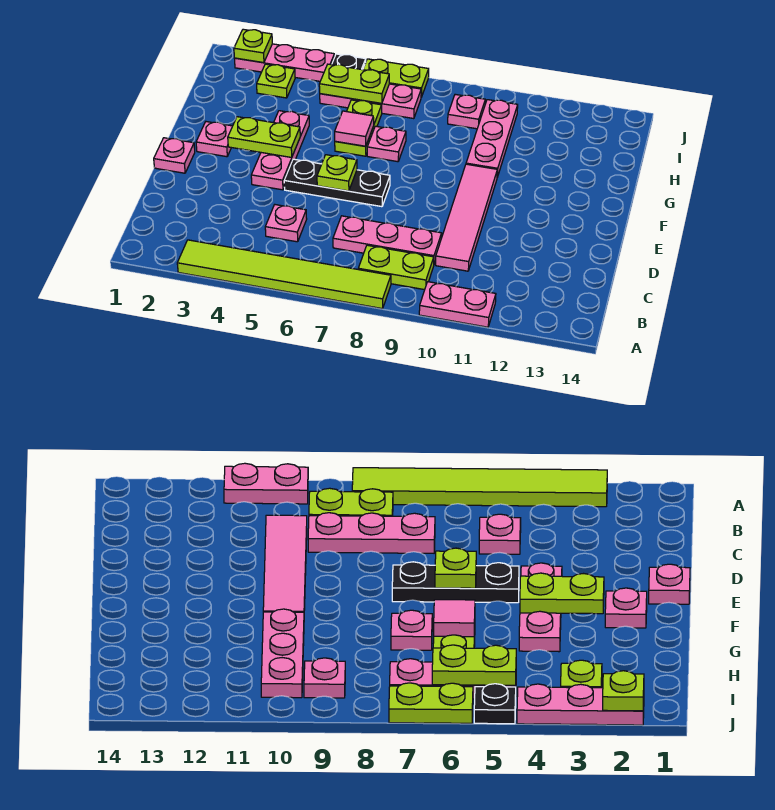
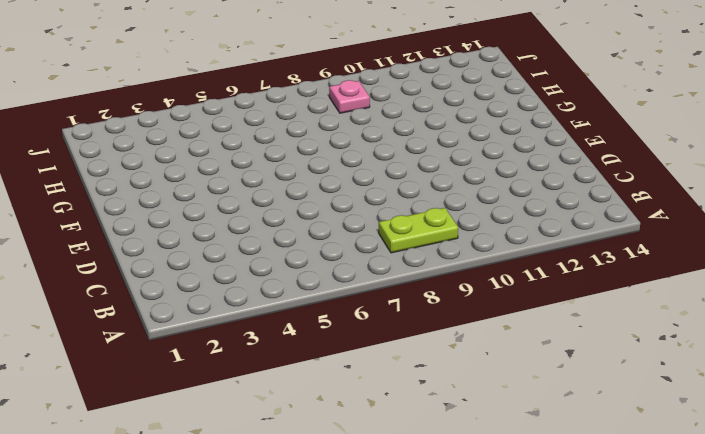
none -> lime tile A3:A8 level 1
none -> pink plate A10:A11 level 1
none -> pink plate C5 level 1

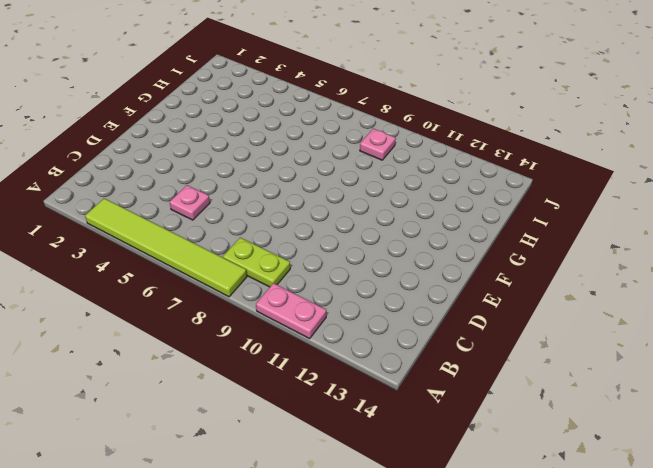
none -> pink plate C7:C9 level 1
none -> pink tile C10:F10 level 1
none -> pink plate E1 level 1

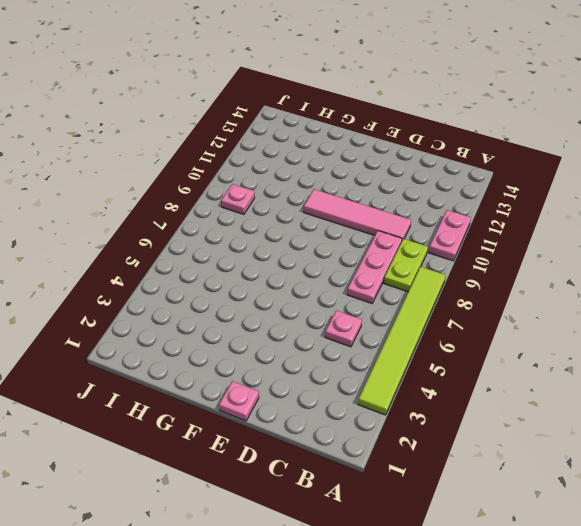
none -> pink plate E4:G4 level 1
none -> black plate E5:E7 level 1
none -> pink plate F2 level 1

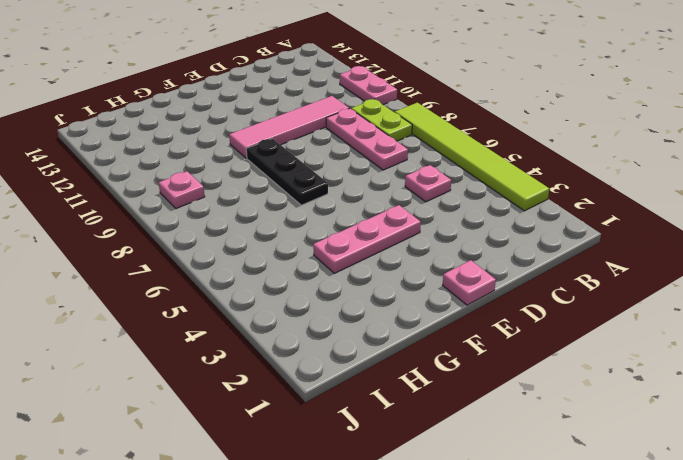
black plate F7:F9 level 1 -> black plate E5:E7 level 1
none -> pink plate F2 level 1
none -> lime plate G6:H6 level 1
none -> pink plate G7 level 1

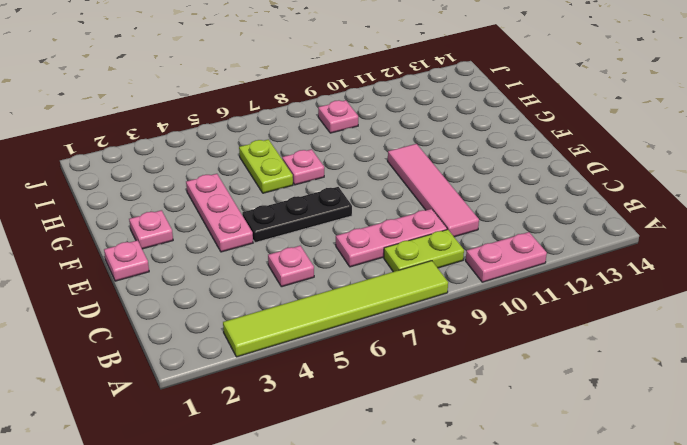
none -> pink plate G10:I10 level 1
none -> lime plate I3 level 1
none -> pink plate I5:I7 level 1

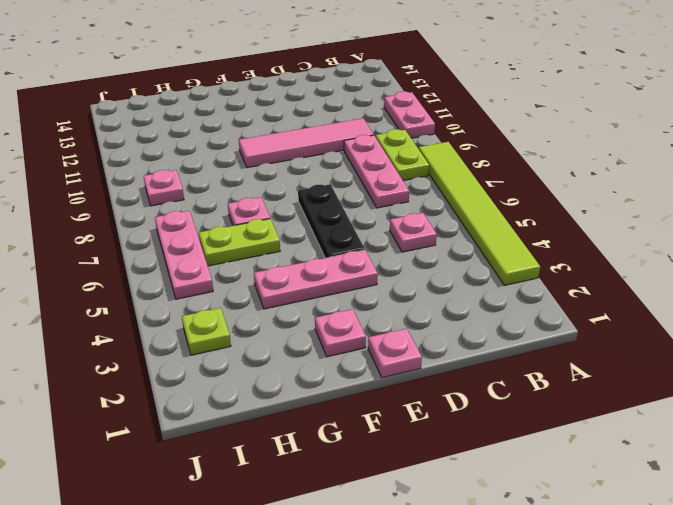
none -> pink plate G10:I10 level 1
none -> pink plate J2:J4 level 1
none -> black plate J5 level 1

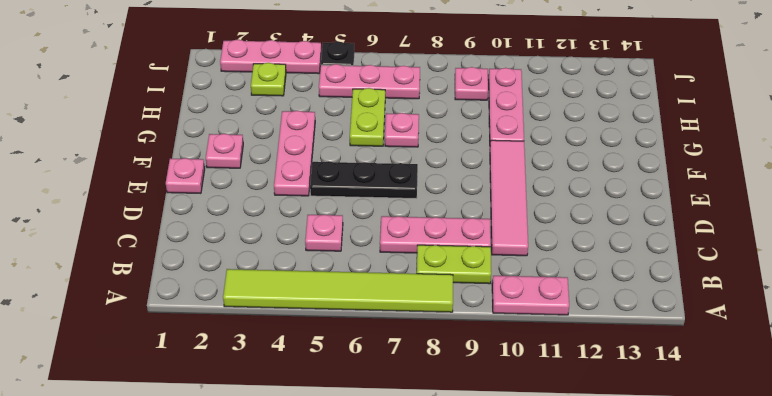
none -> lime plate J6:J7 level 1
none -> lime plate E6 level 2
none -> lime plate F3:F4 level 2

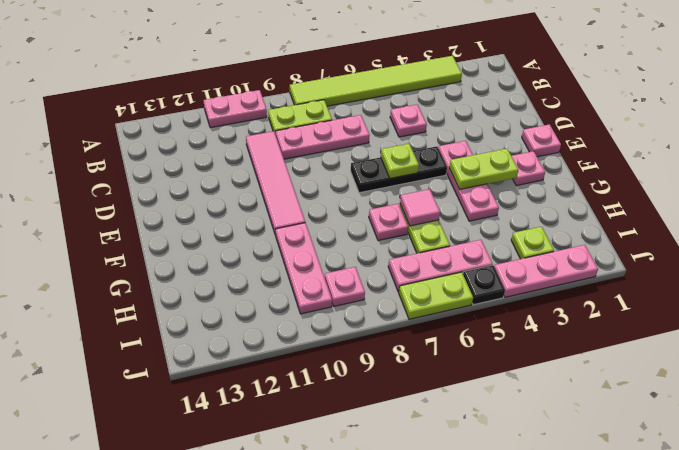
none -> lime plate I5:I6 level 2
none -> lime plate J2 level 2

